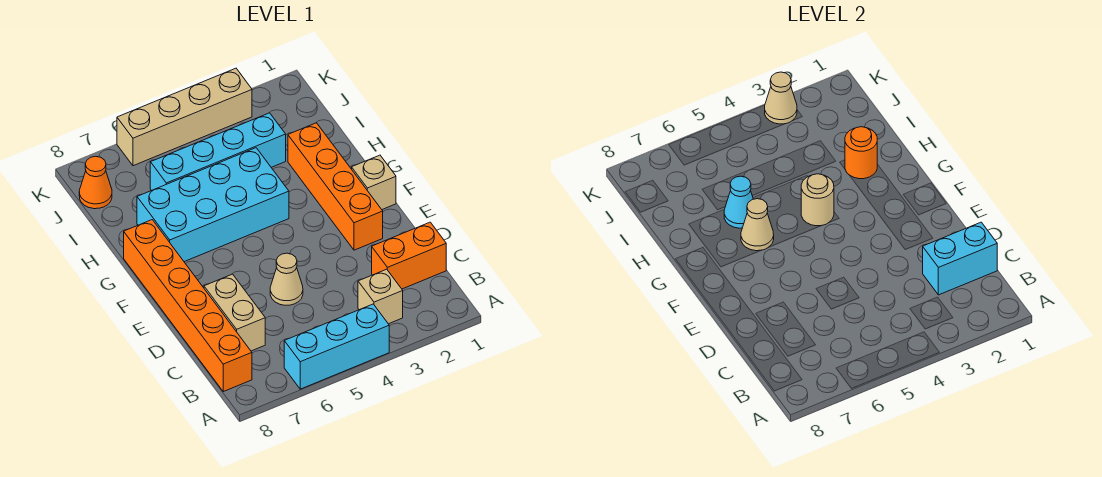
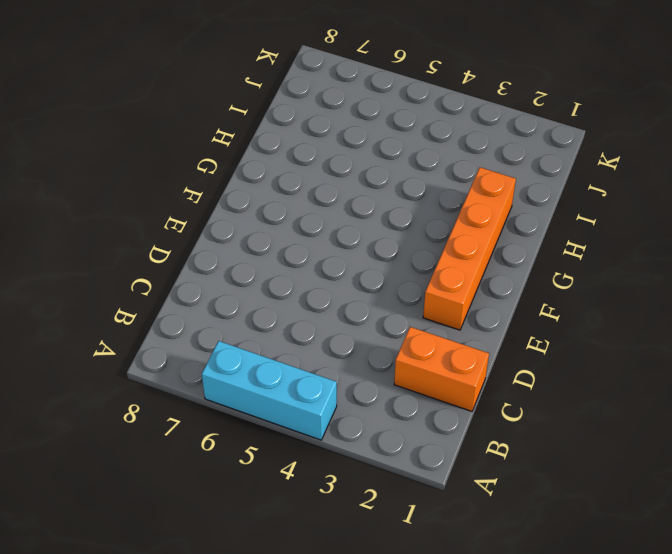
none -> tan brick B3 level 1
none -> orange brick B8:G8 level 1
none -> tan brick C7:D7 level 1

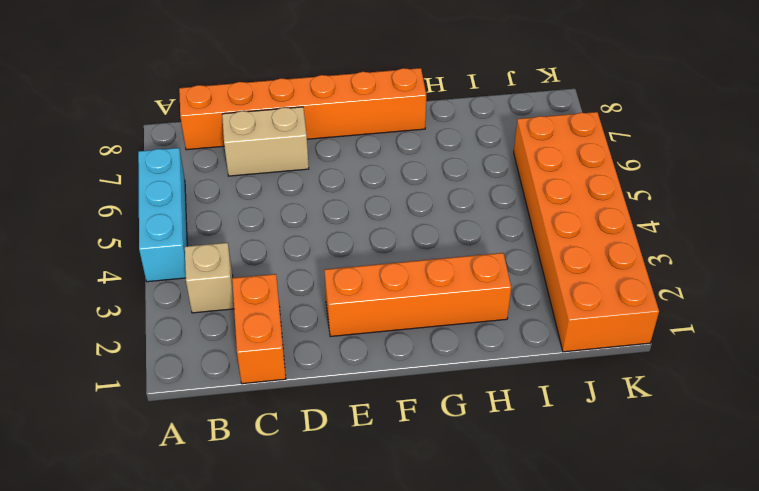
orange brick J1:K6 level 1 -> tan brick K3:K6 level 1
none -> tan cone D5 level 1
none -> tan brick F1 level 1
none -> cyan brick G4:H7 level 1

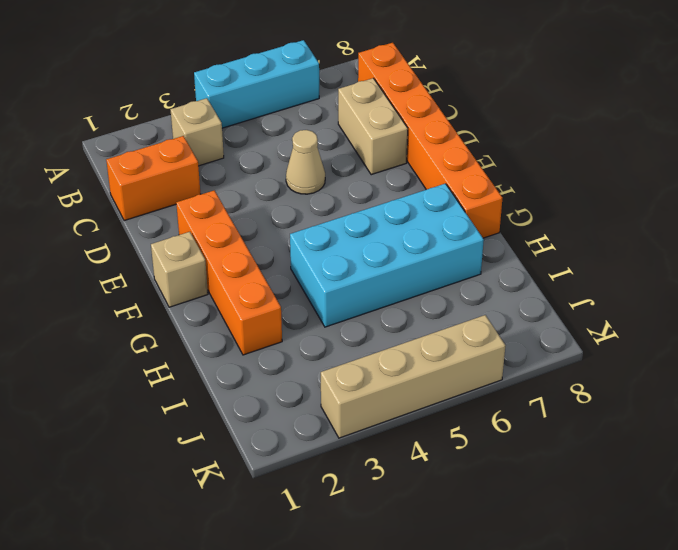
none -> cyan brick I3:I6 level 1
none -> orange cone J8 level 1
none -> cyan brick C1:C2 level 2

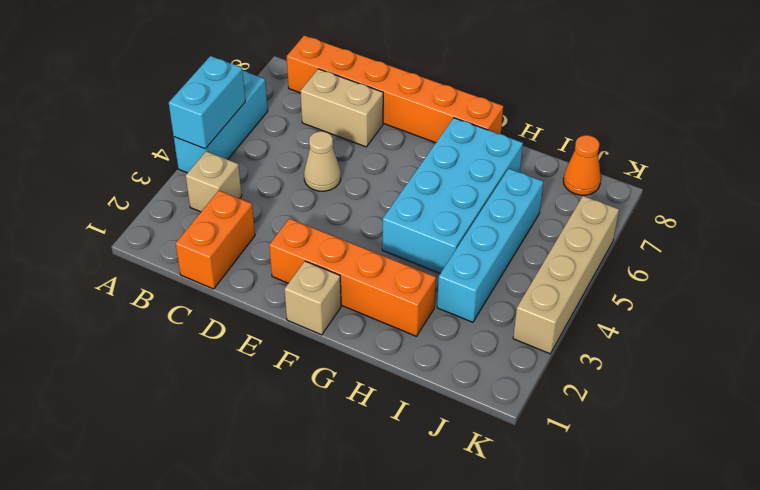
cyan brick A4:A5 level 2 -> cyan brick C1:C2 level 2
none -> tan round brick G4 level 2
none -> tan cone G6 level 2
none -> orange round brick H2 level 2

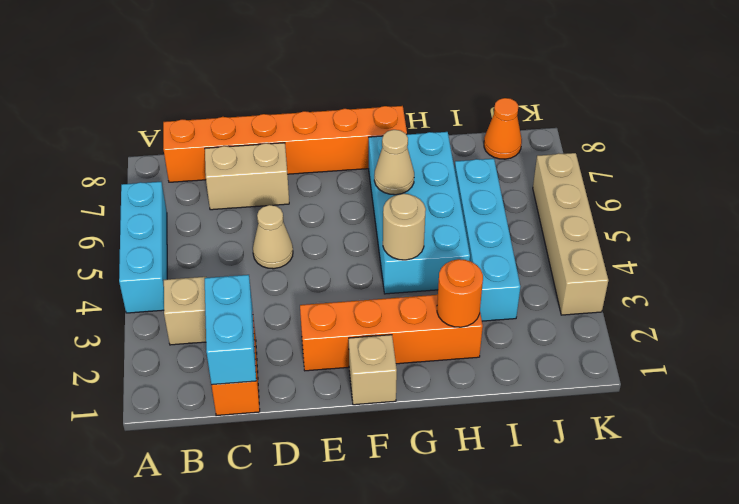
none -> cyan cone H6 level 2
none -> tan cone K3 level 2

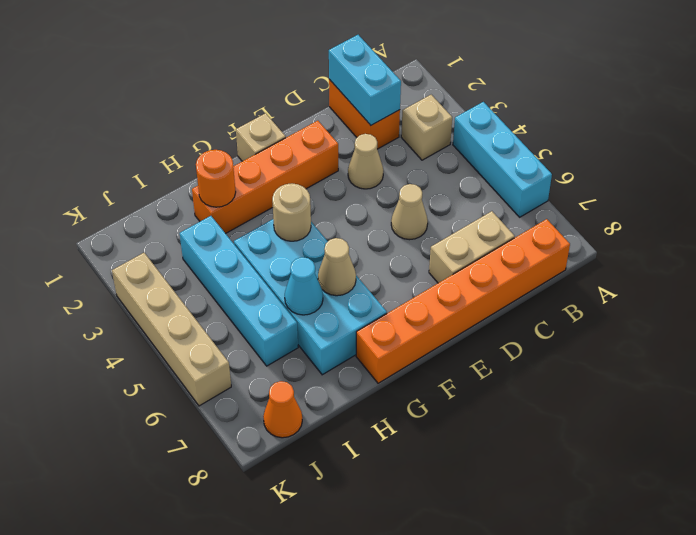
tan cone D3 level 1 -> tan cone K3 level 2

